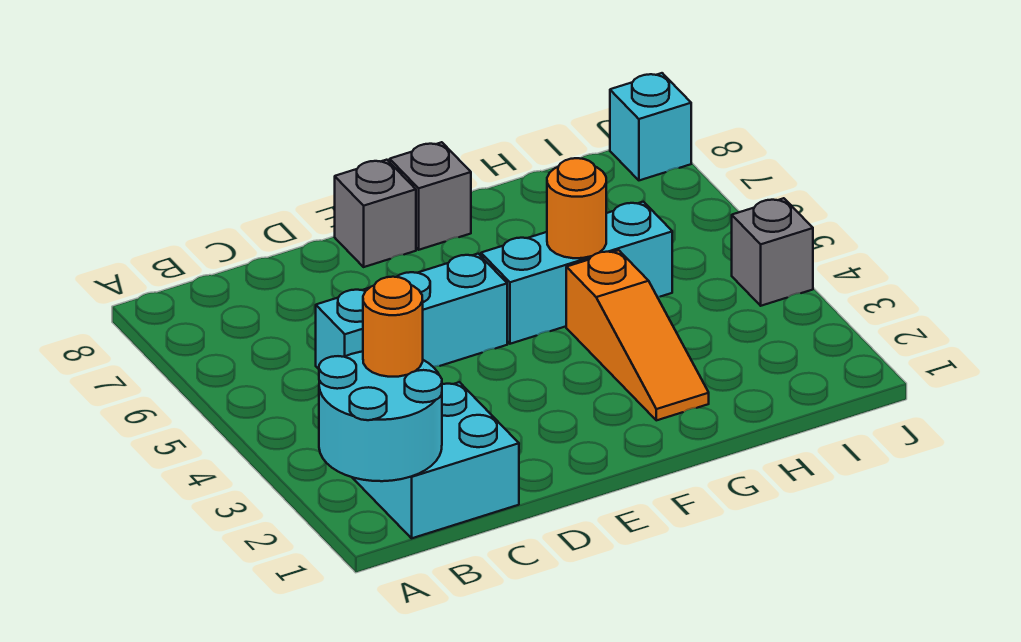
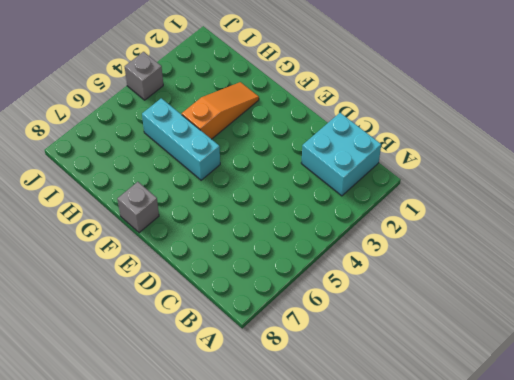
none -> cyan brick C5:E5 level 1
none -> grey brick E8 level 1

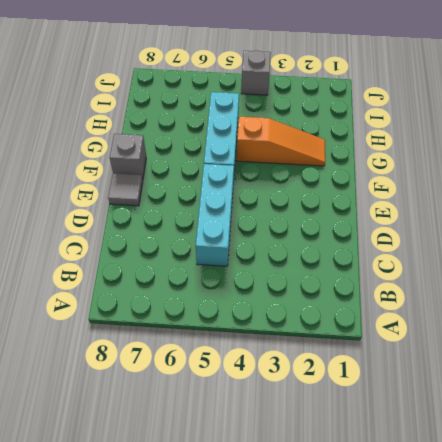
grey tile E8 level 1 -> grey brick E8 level 1
none -> cyan brick B1:C2 level 1
none -> cyan brick J8 level 1

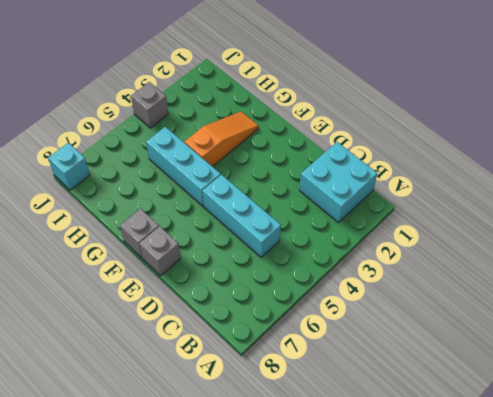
none -> cyan round brick A1:B2 level 2
none -> orange round brick G5 level 2

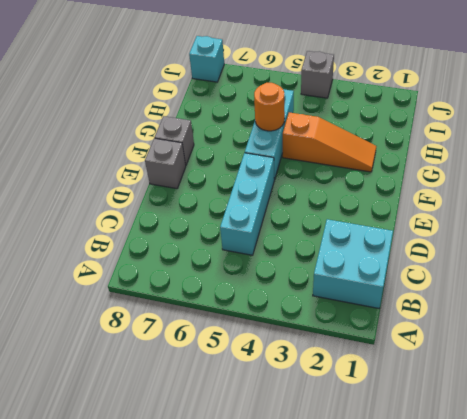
none -> cyan round brick A1:B2 level 2
none -> orange round brick B2 level 3

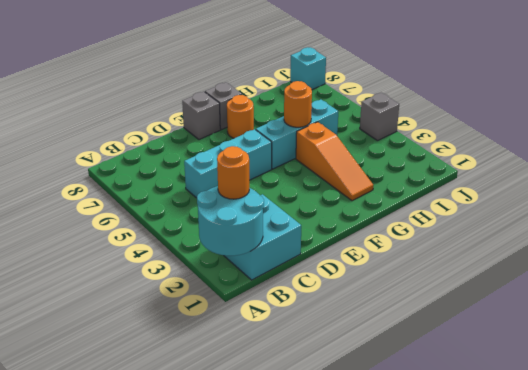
orange round brick F7 level 1 -> none

